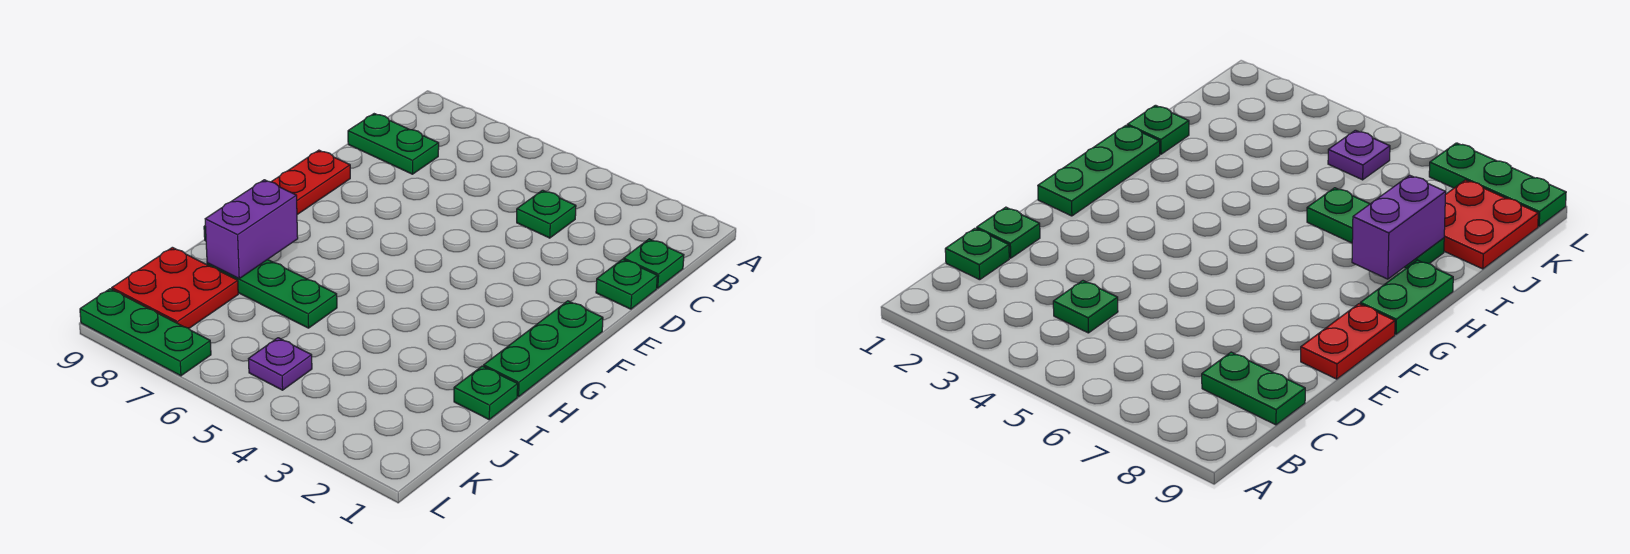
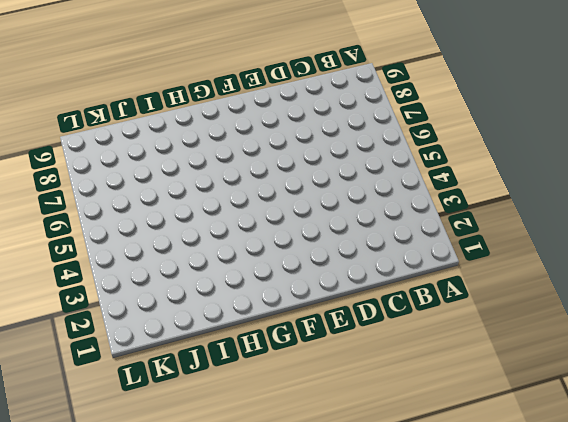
none -> green plate C1 level 1
none -> green plate C4 level 1
none -> green plate C8:C9 level 1

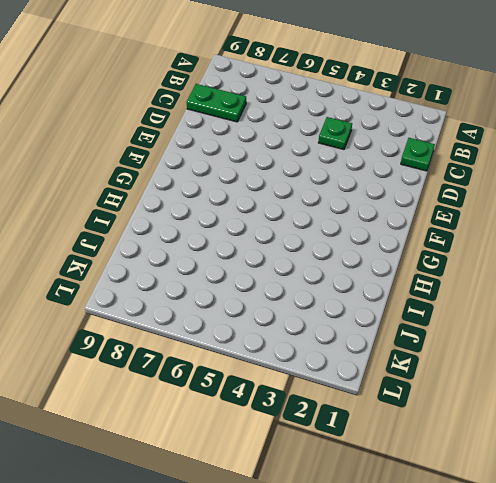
none -> green plate D1 level 1
none -> red plate E9:F9 level 1
none -> green plate F1:H1 level 1

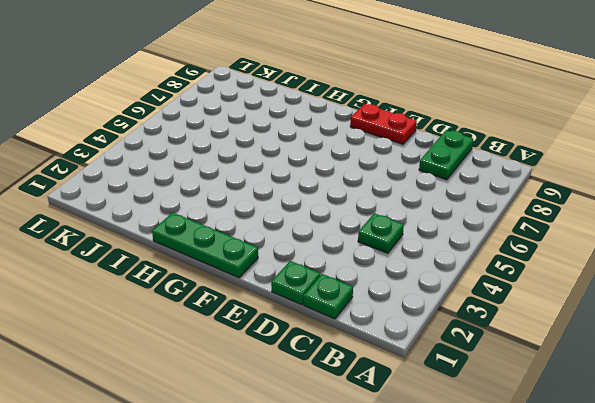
none -> green plate G9:H9 level 1
none -> green plate I1 level 1
none -> green plate I6:I8 level 1

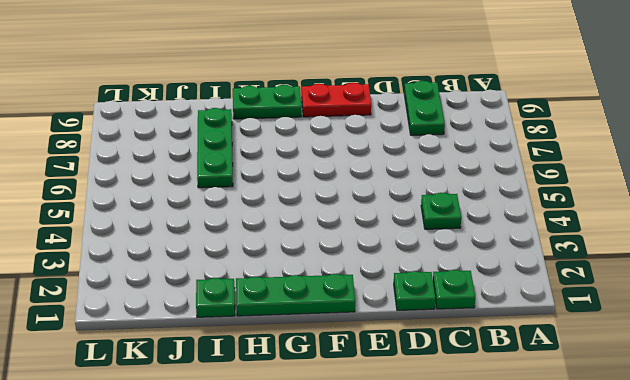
none -> red plate J8:K9 level 1
none -> purple plate K5 level 1
none -> green plate L7:L9 level 1

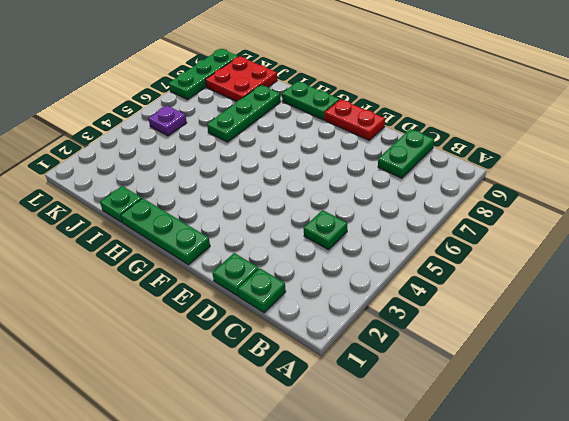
none -> purple brick H8:I8 level 2

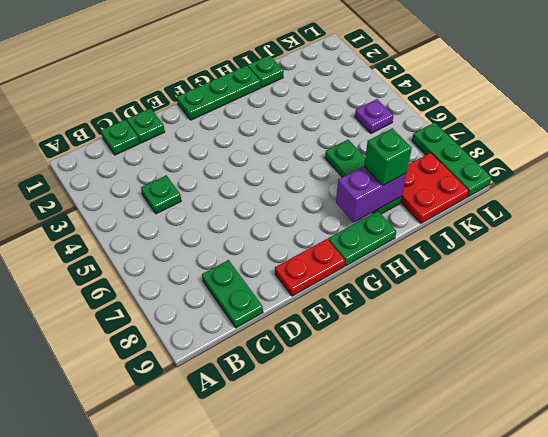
green brick I8 level 3 -> none

